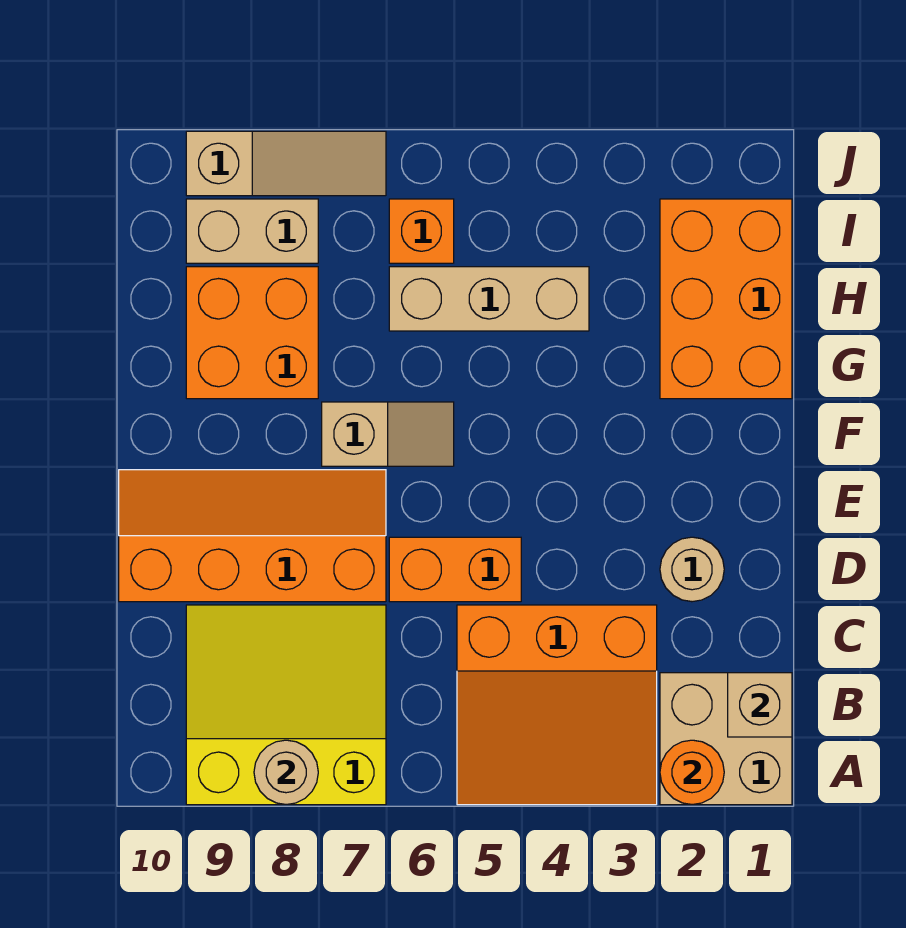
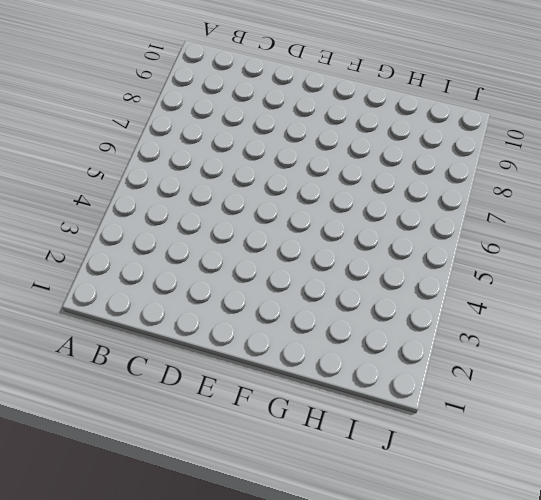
none -> tan brick A1:B2 level 1
none -> orange slope A3:C5 level 1 top C
none -> yellow slope A7:C9 level 1 top A

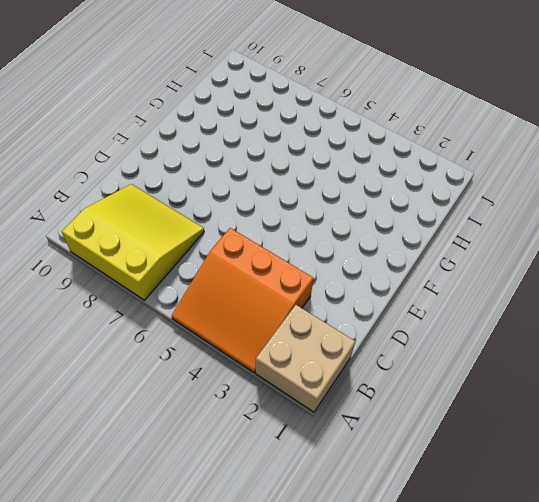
none -> tan round brick D2 level 1
none -> orange brick D5:D6 level 1
none -> orange slope D7:E10 level 1 top D

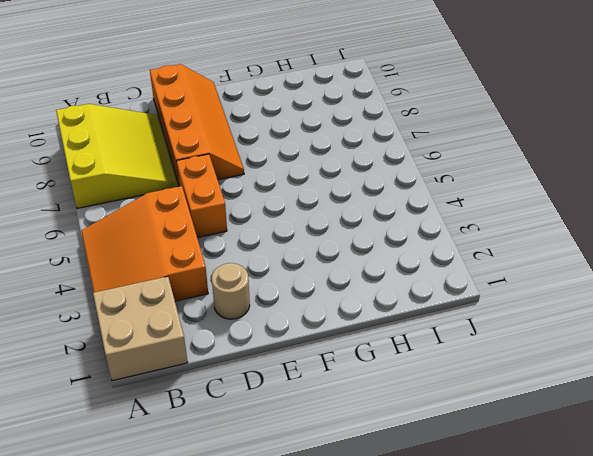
none -> tan slope F6:F7 level 1 top 7
none -> orange brick G1:I2 level 1
none -> orange brick G8:H9 level 1

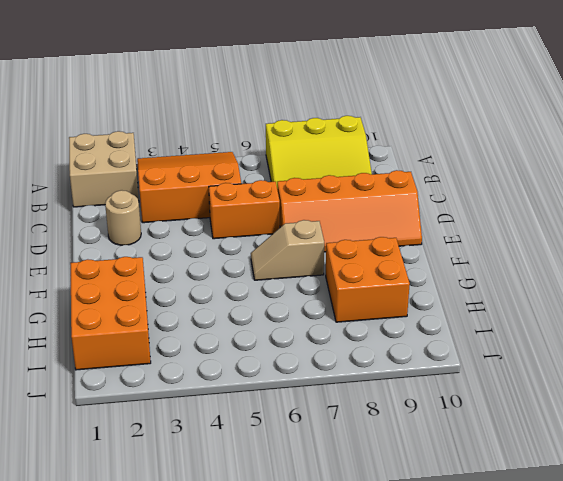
none -> tan brick H4:H6 level 1
none -> orange brick I6 level 1
none -> tan brick I8:I9 level 1

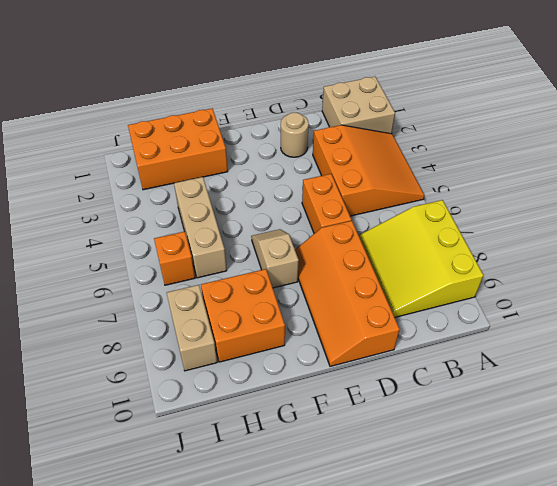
none -> tan slope J7:J9 level 1 top 9
none -> orange round brick A2 level 2
none -> tan round brick A8 level 2

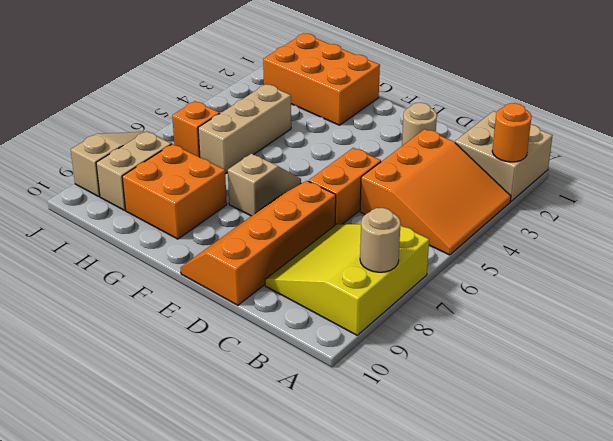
none -> tan brick B1 level 2

